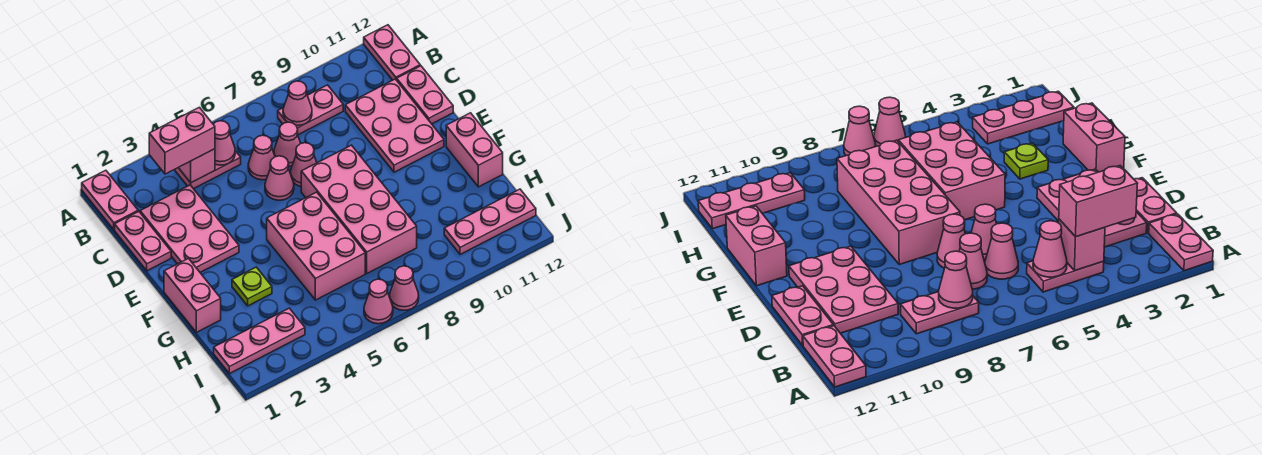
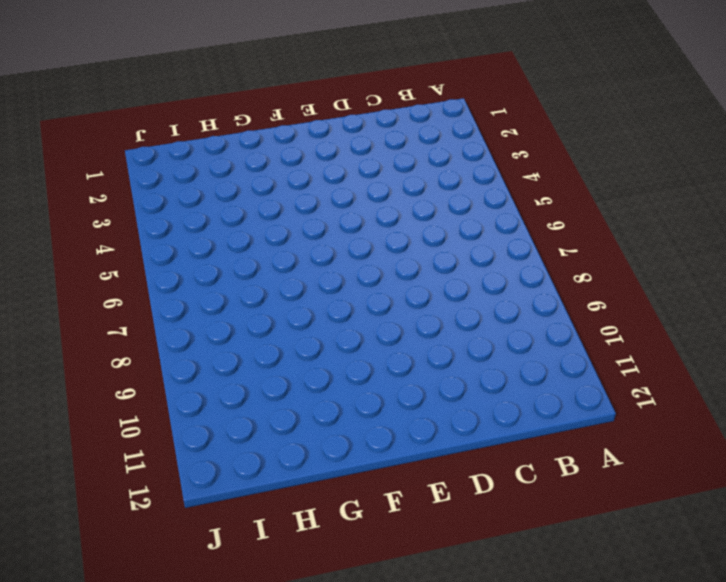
none -> pink plate A1:B1 level 1
none -> pink plate A12:B12 level 1
none -> pink plate B4:B5 level 1

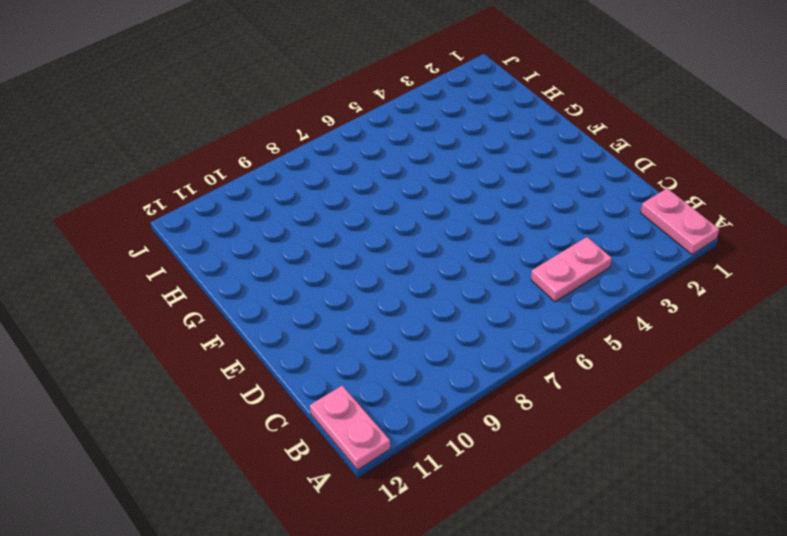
none -> pink plate B8:B9 level 1
none -> pink plate C1:D1 level 1
none -> pink plate C2:E3 level 1

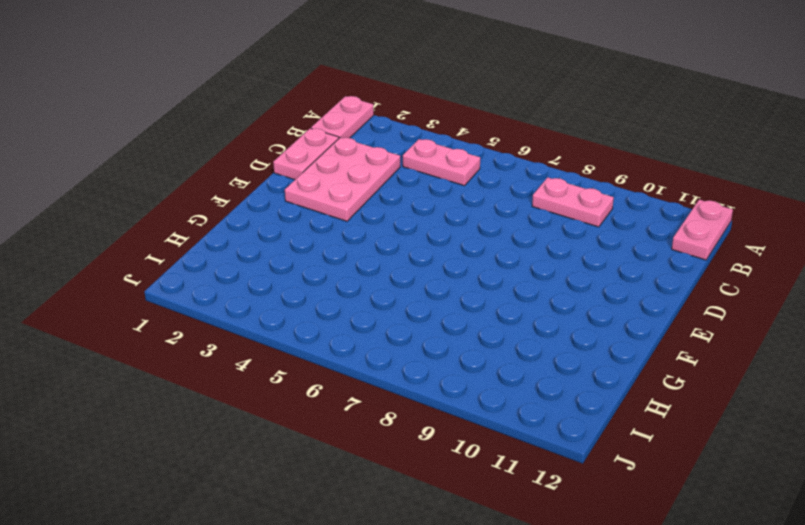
none -> pink cone C6 level 1
none -> pink cone C7 level 1
none -> pink plate C10:E11 level 1

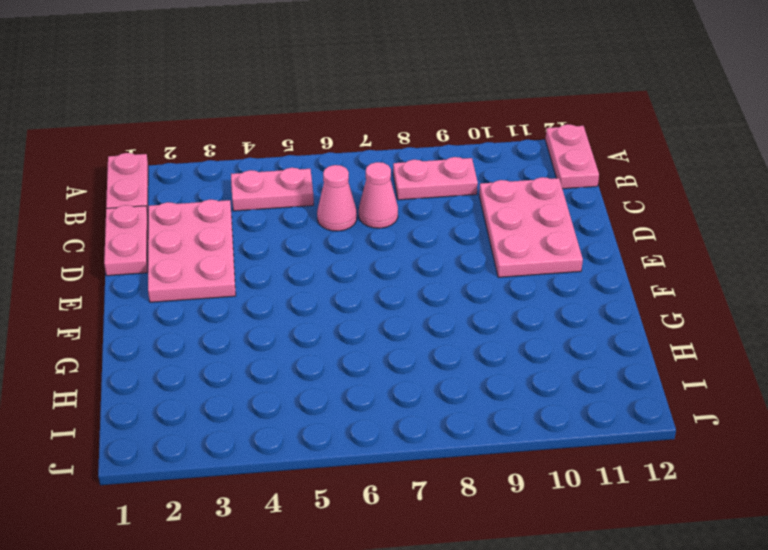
none -> pink plate C12:D12 level 1
none -> pink cone D6 level 1
none -> pink cone D7 level 1

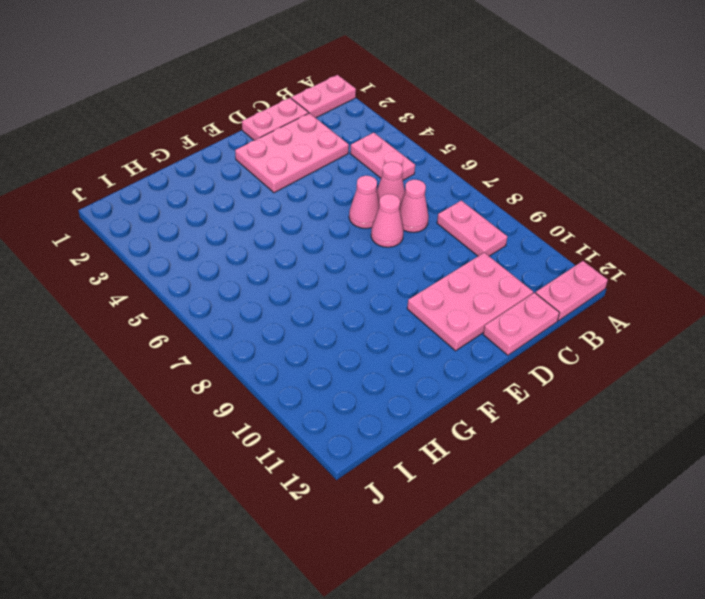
none -> pink brick E7:H8 level 1
none -> pink brick F1:G1 level 1
none -> pink brick F5:H6 level 1

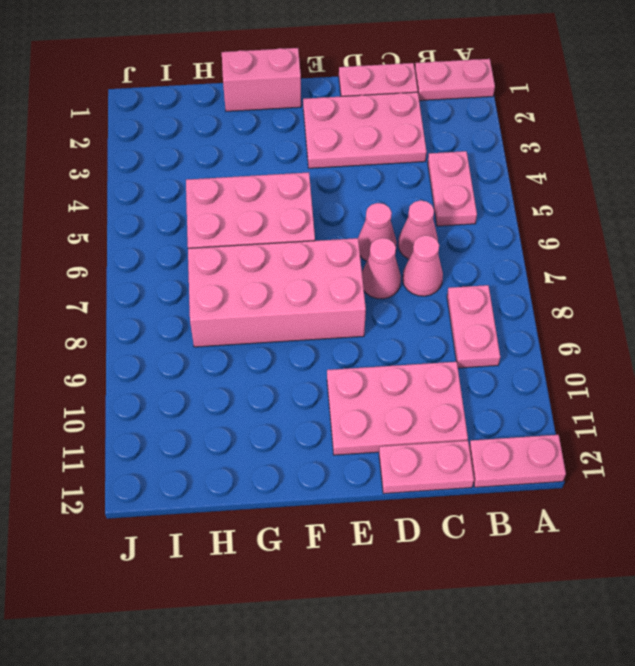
none -> pink brick F12:G12 level 1
none -> lime plate G3 level 1
none -> pink plate I1:I3 level 1

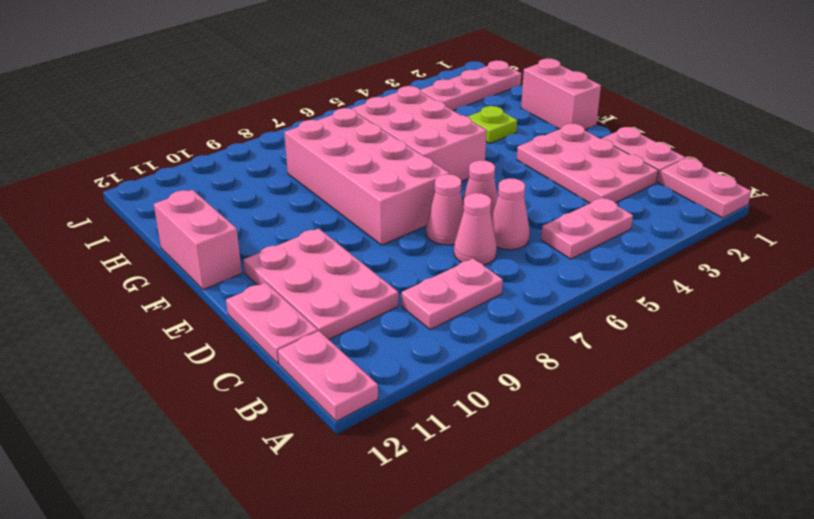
none -> pink plate I10:I12 level 1
none -> pink cone J6 level 1
none -> pink cone J7 level 1

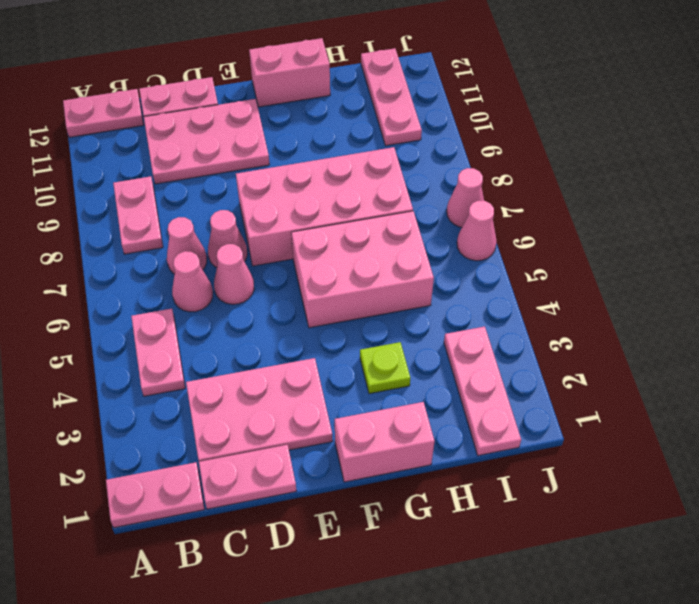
none -> pink brick B4 level 2
none -> pink cone B5 level 2
none -> pink cone B8 level 2

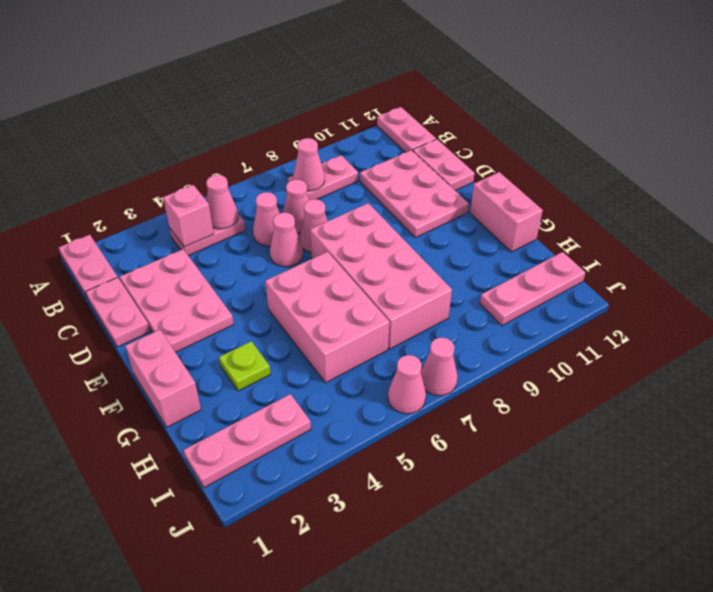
none -> pink brick B3:B4 level 3

